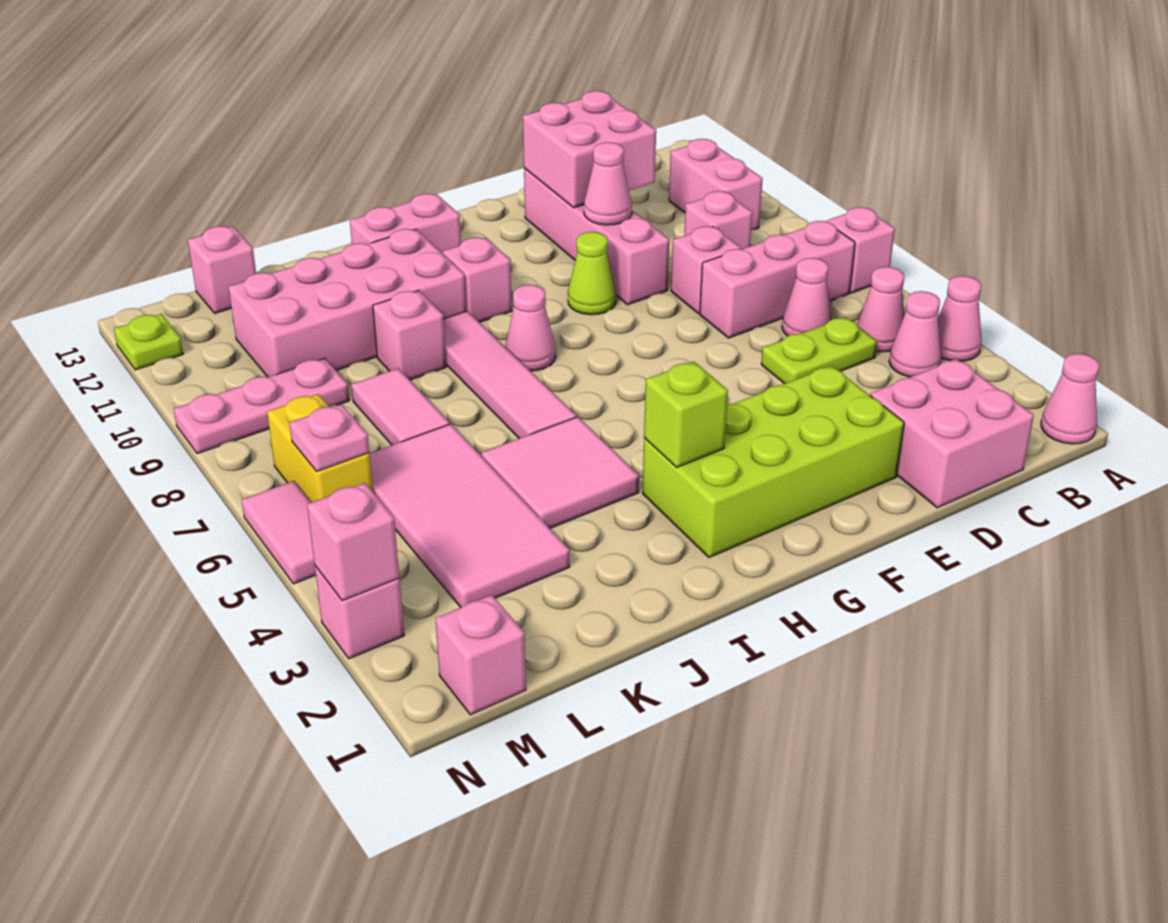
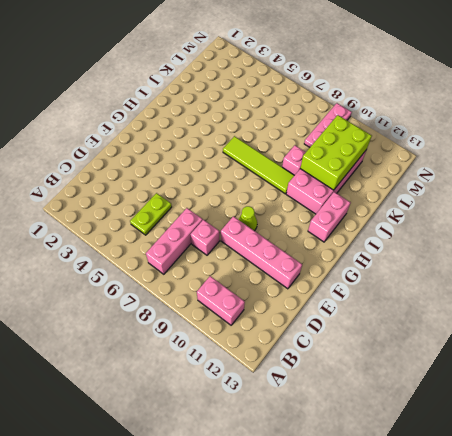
lime tile I6:I9 level 1 -> pink tile I6:I9 level 1
lime brick J10:L11 level 2 -> none
none -> pink cone A1 level 1
none -> pink cone A4 level 1
none -> pink brick A7 level 1
none -> pink cone B4 level 1

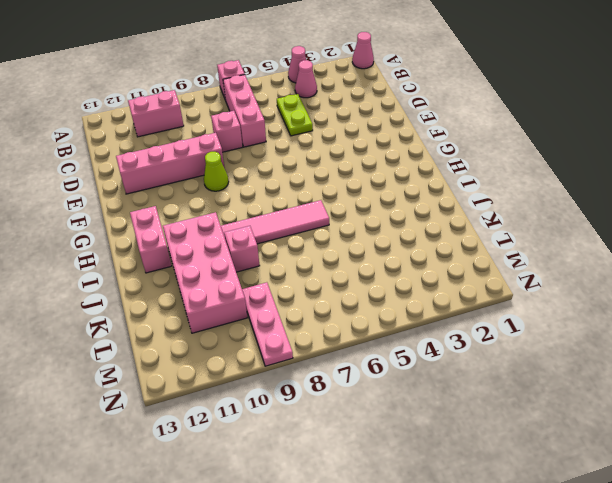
none -> pink cone B5 level 1
none -> pink brick C1:D2 level 1
none -> pink cone C6 level 1
none -> pink brick C9 level 1

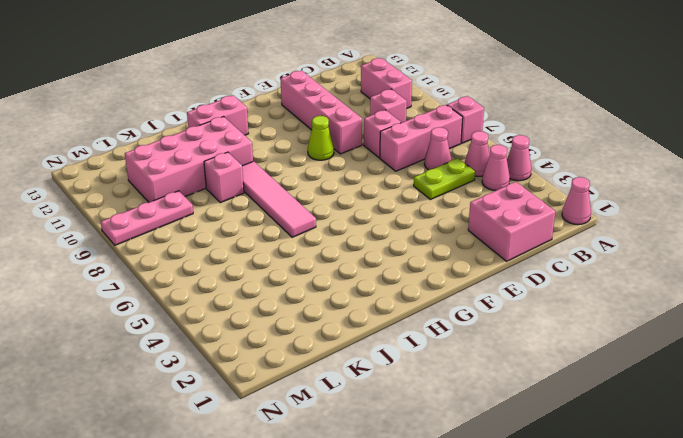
none -> lime brick E2:H3 level 1
none -> pink cone H8 level 1
none -> pink brick H10 level 1
none -> pink tile I4:J5 level 1

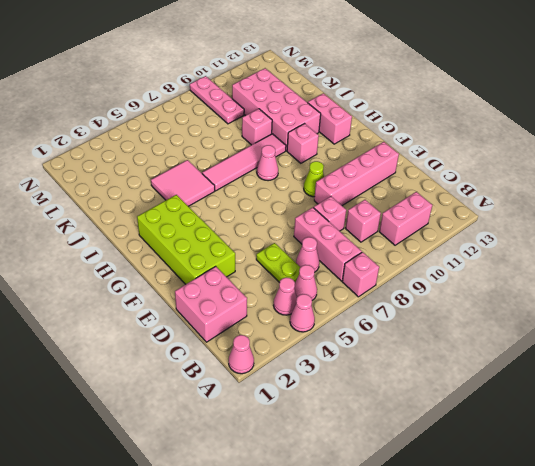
none -> pink tile K3:L6 level 1
none -> pink tile K7:K8 level 1
none -> pink brick L13 level 1
none -> pink brick M1 level 1

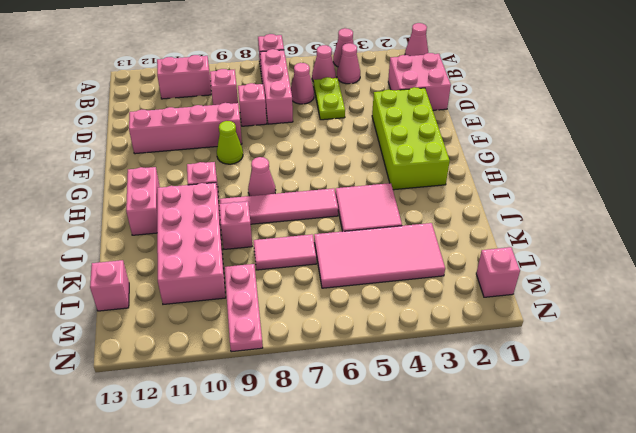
none -> yellow brick M6:M7 level 1
none -> pink brick N3 level 1
none -> pink tile N5:N6 level 1
none -> lime plate N12 level 1

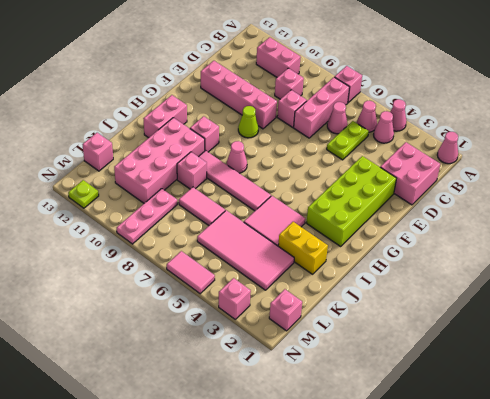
yellow brick J2:J3 level 1 -> yellow brick M6:M7 level 1
none -> pink brick D11:E12 level 2
none -> pink cone E10 level 2
none -> lime brick H3 level 2
none -> pink plate M6 level 2

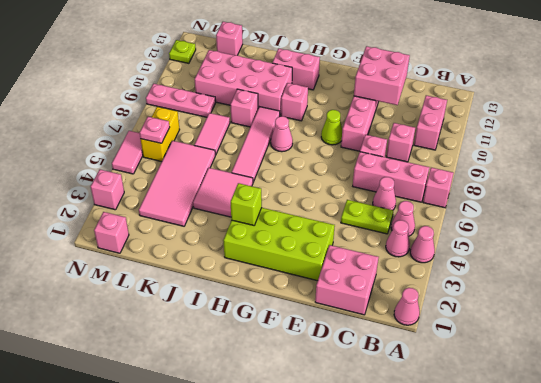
none -> pink cone E10 level 2
none -> pink brick N3 level 2

